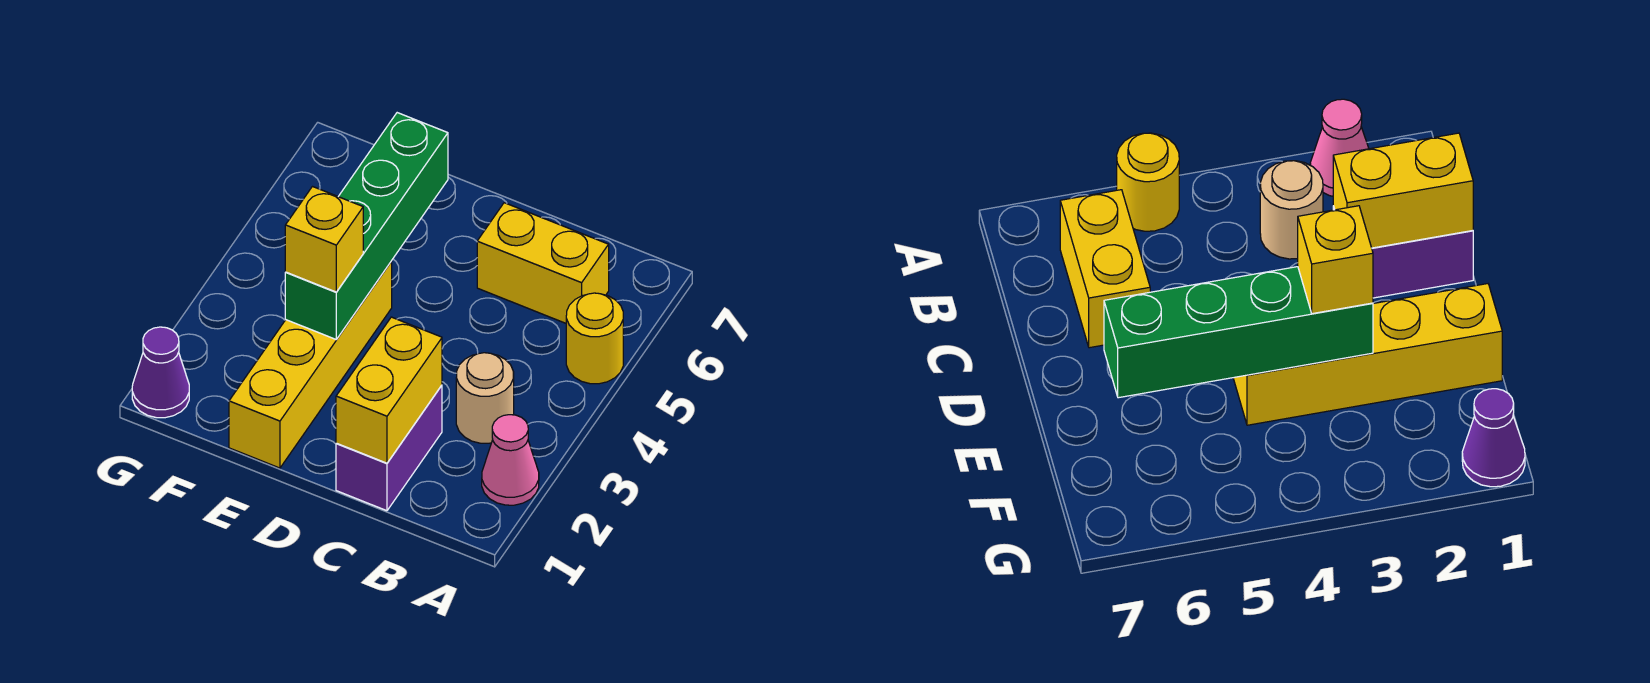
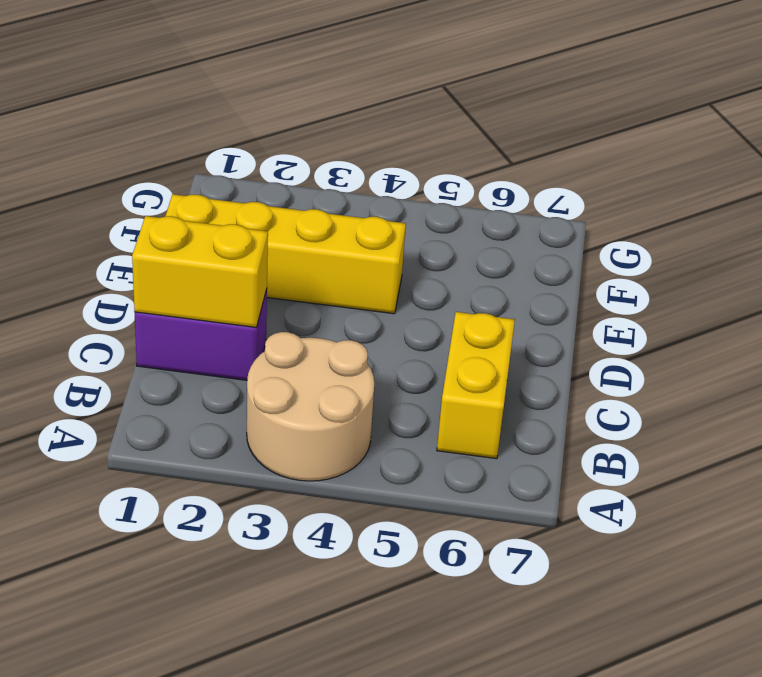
tan round brick A3:B4 level 1 -> tan round brick B3 level 1
none -> pink cone A2 level 1
none -> yellow round brick A5 level 1

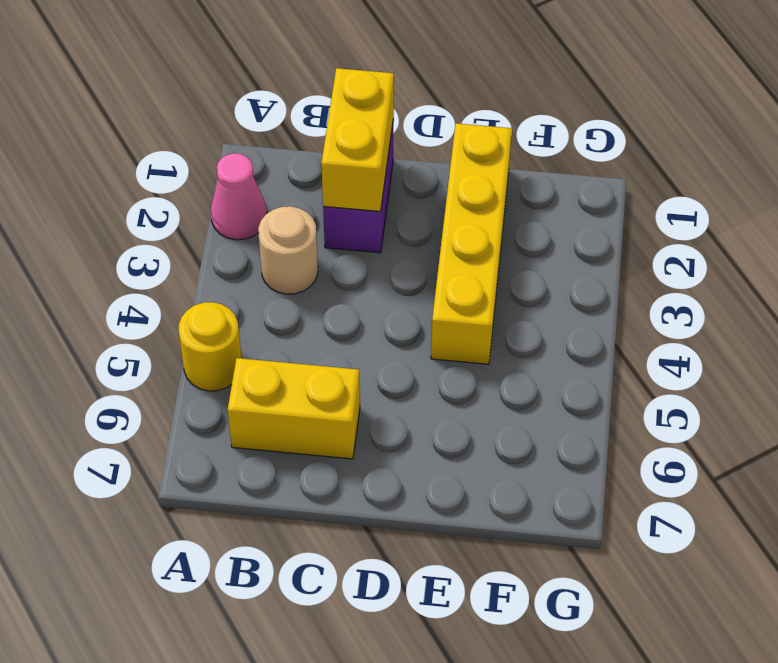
none -> purple cone G1 level 1
none -> green brick E3:E6 level 2

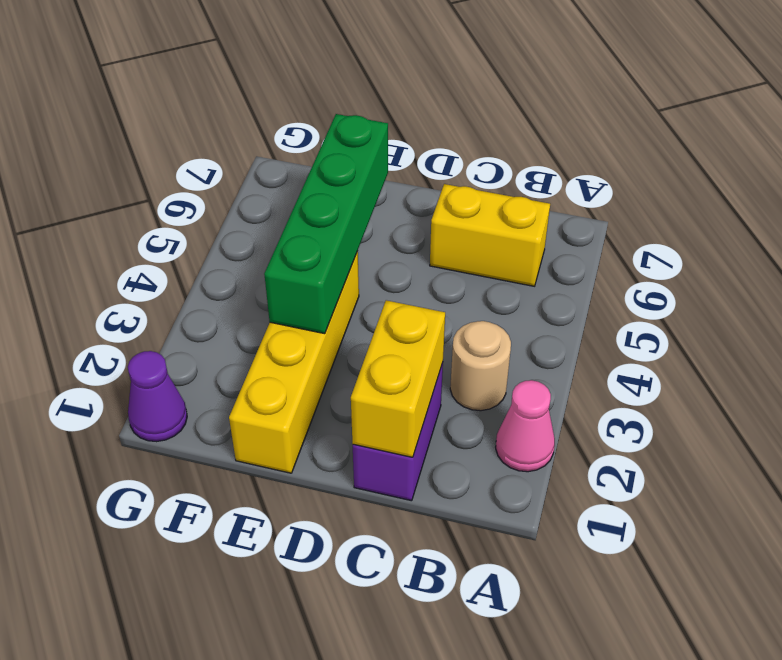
none -> yellow round brick A5 level 1
none -> yellow brick E3 level 3

